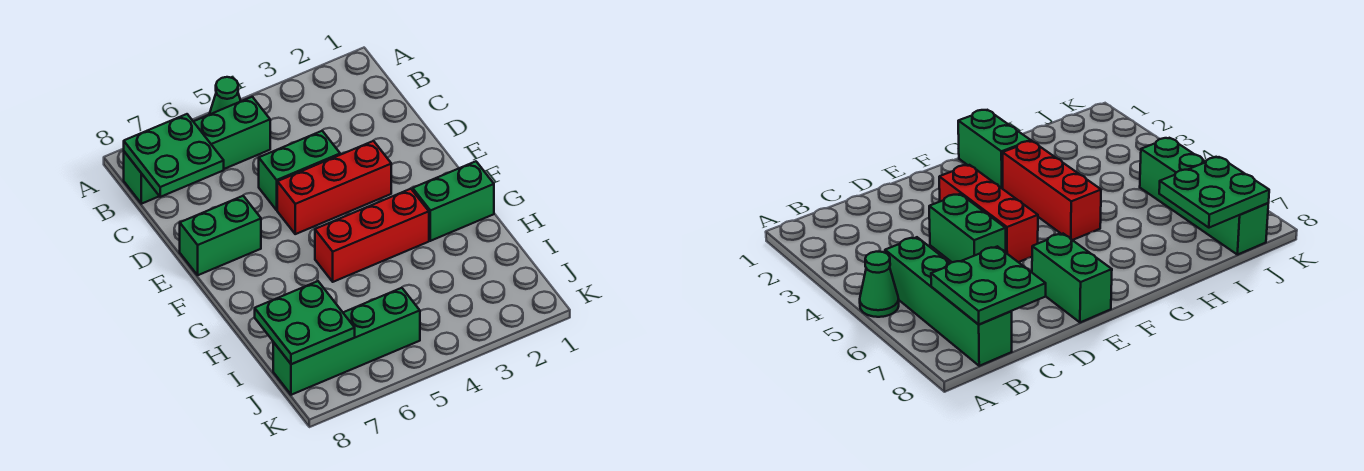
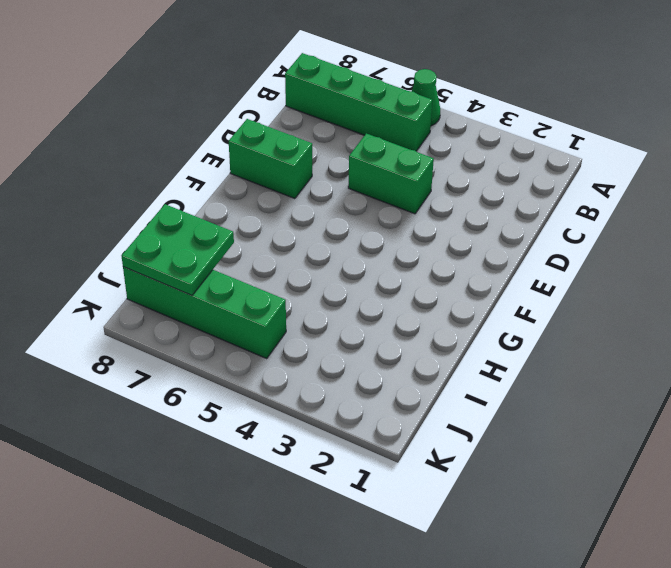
none -> red brick E3:E5 level 1
none -> green brick G1:G2 level 1

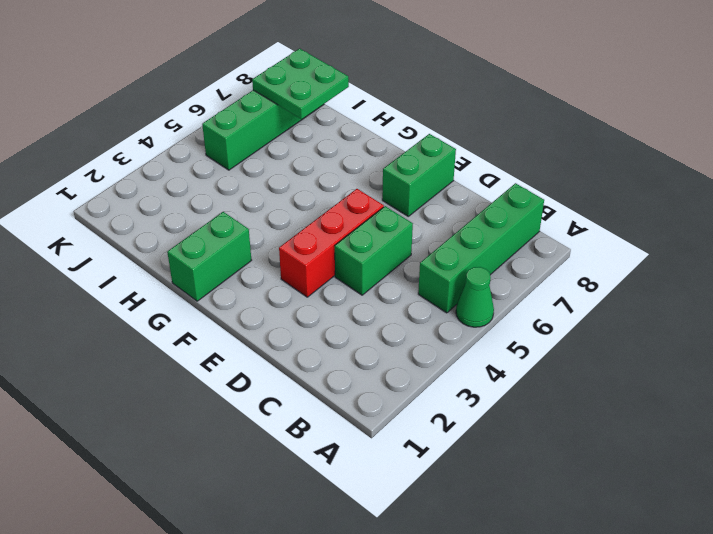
none -> red brick G3:G5 level 1
none -> green plate B7:C8 level 2

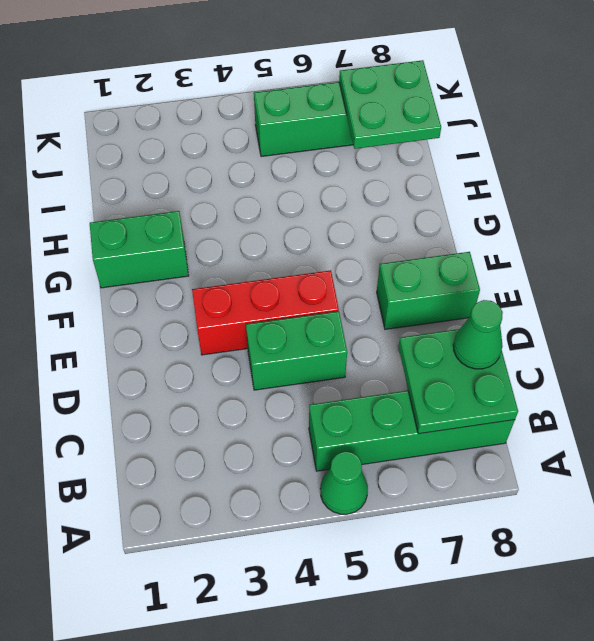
green cone C8 level 3 -> none
none -> red brick G3:G5 level 1

